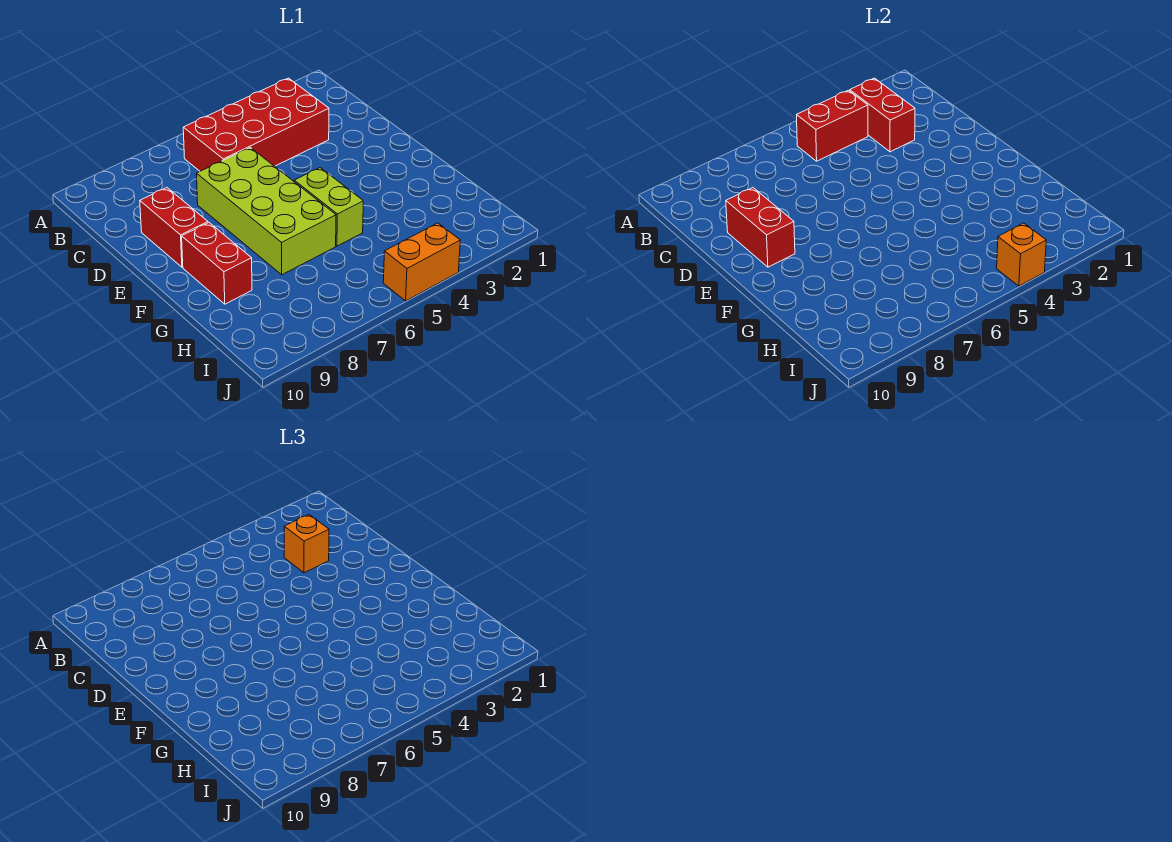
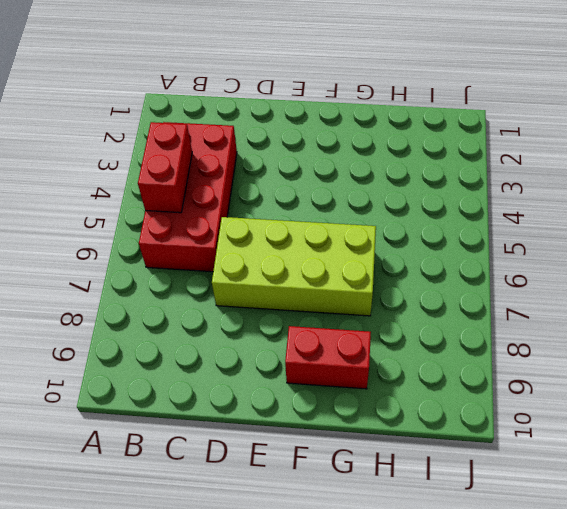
none -> red brick D9:E9 level 1
none -> lime brick F5:G5 level 1

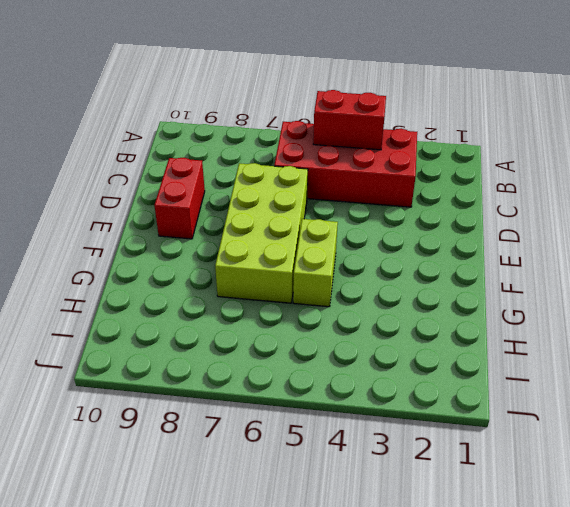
none -> red brick F9:G9 level 1
none -> orange brick J4:J5 level 1

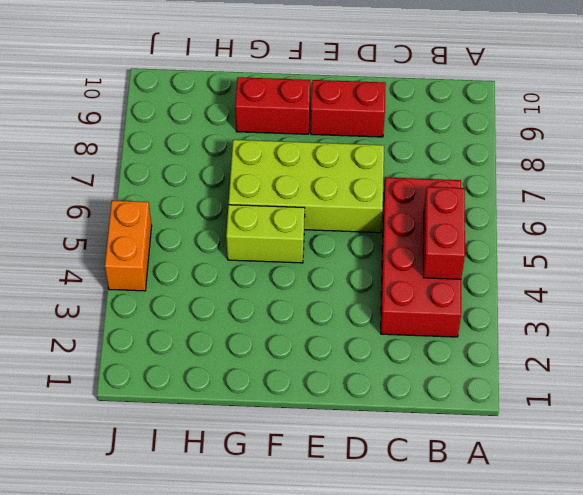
none -> red brick B3:C3 level 2
none -> red brick D9:E9 level 2

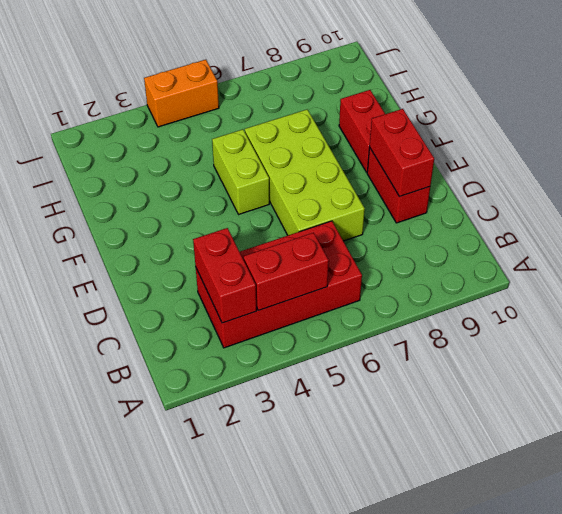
none -> orange brick J4 level 2
none -> orange brick C3 level 3

